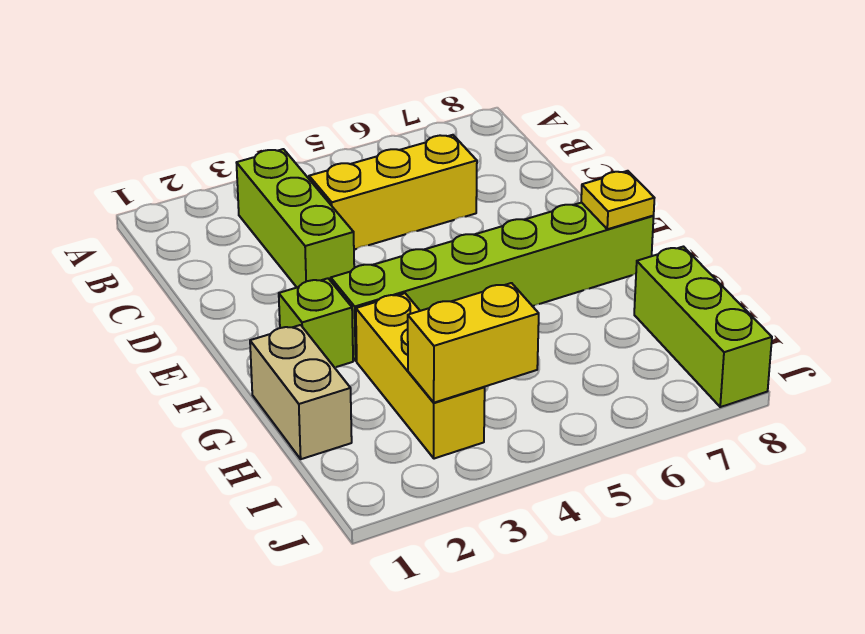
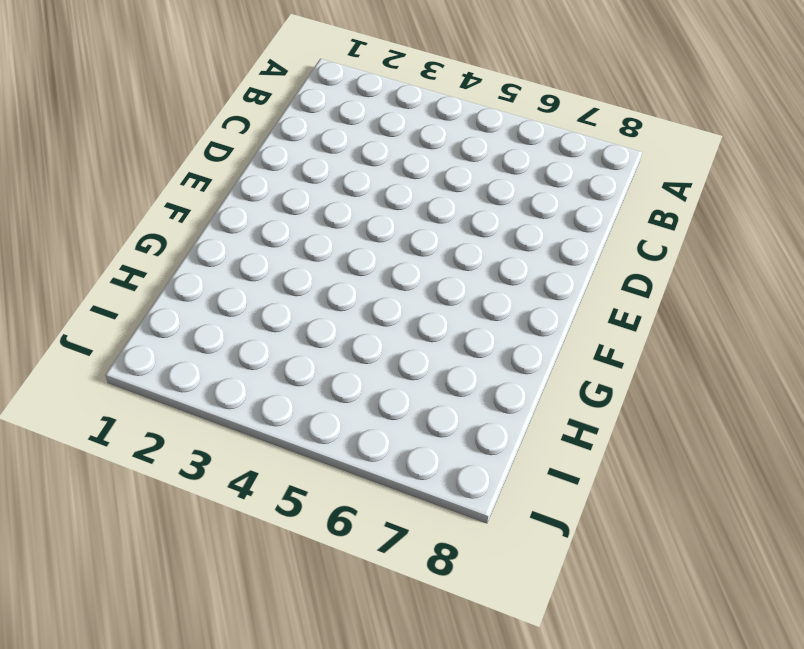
none -> lime brick B3:D3 level 1
none -> yellow brick C4:C6 level 1

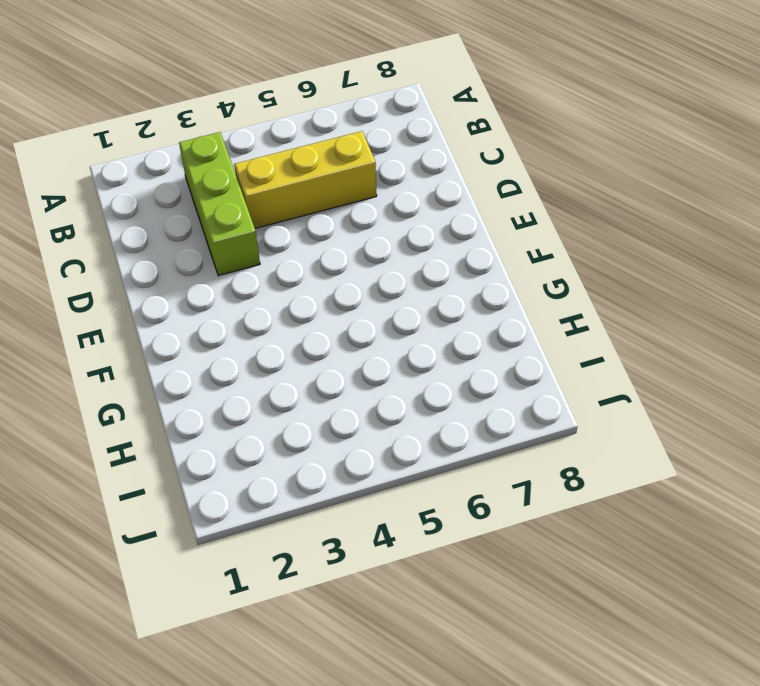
none -> lime brick F2 level 1
none -> lime brick F3:F8 level 1

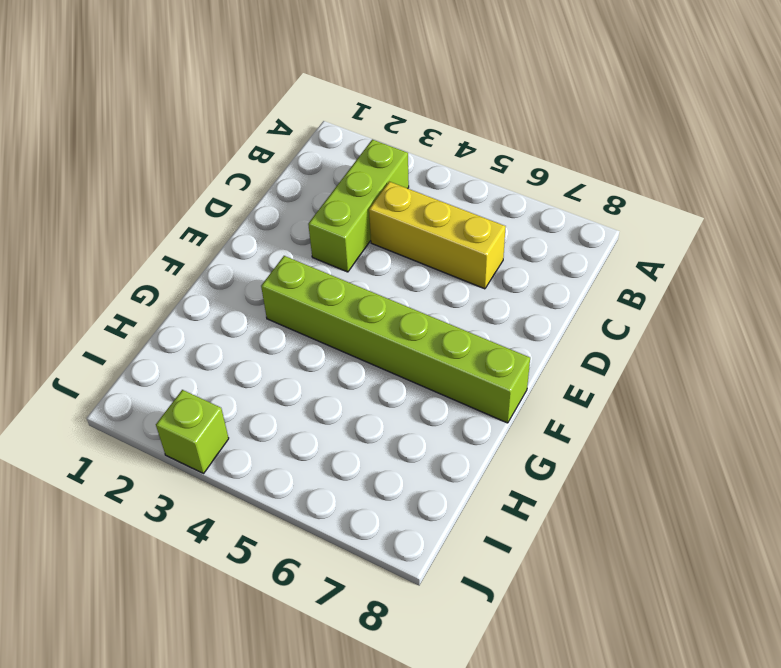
lime brick J3 level 1 -> lime brick F2 level 1
none -> tan brick G1:H1 level 1
none -> yellow brick G3:I3 level 1

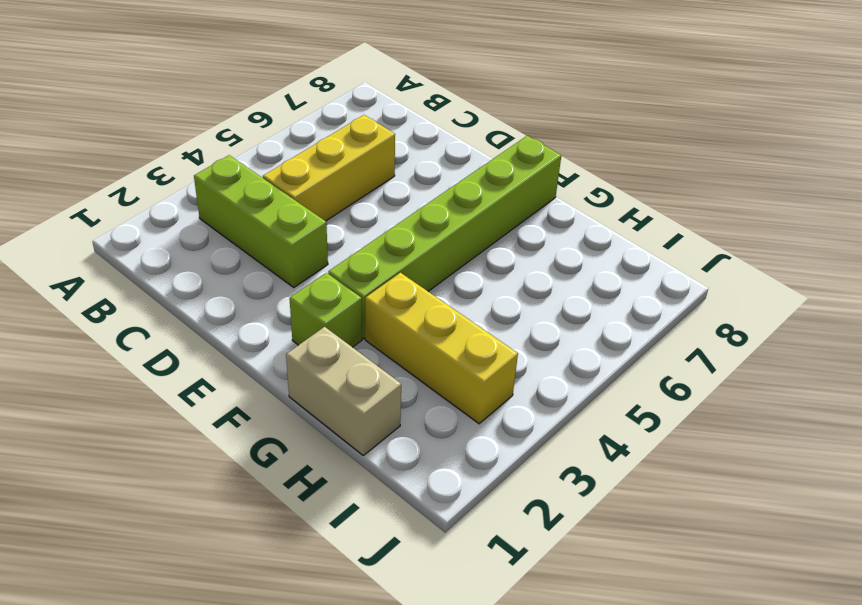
none -> lime brick H8:J8 level 1
none -> yellow plate F8 level 2

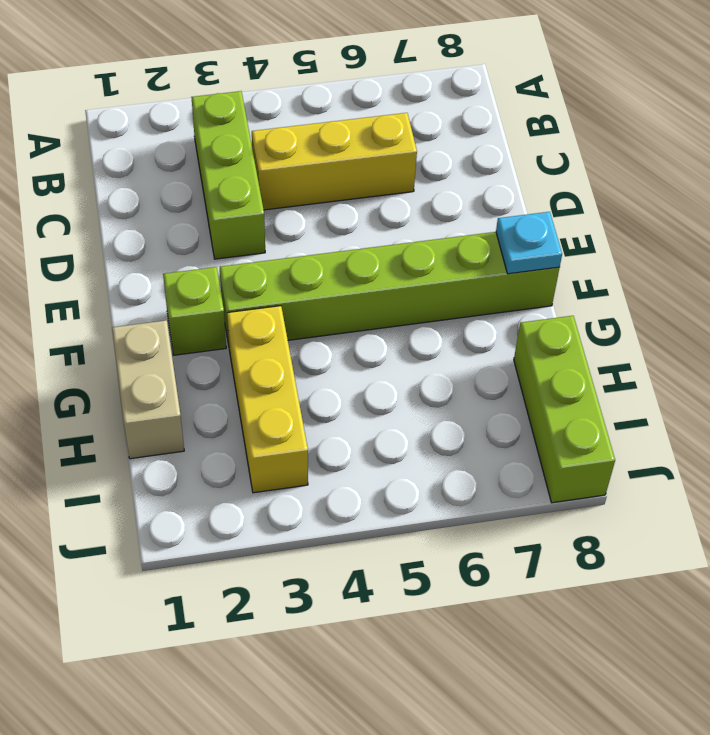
cyan plate F8 level 2 -> yellow plate F8 level 2
none -> yellow brick I3:I4 level 2

